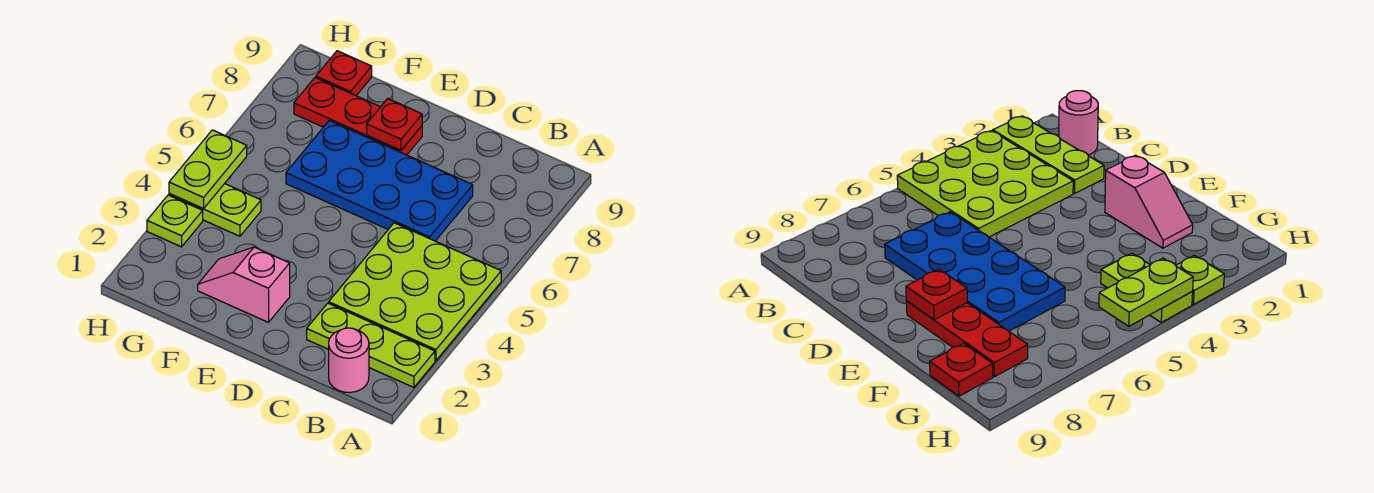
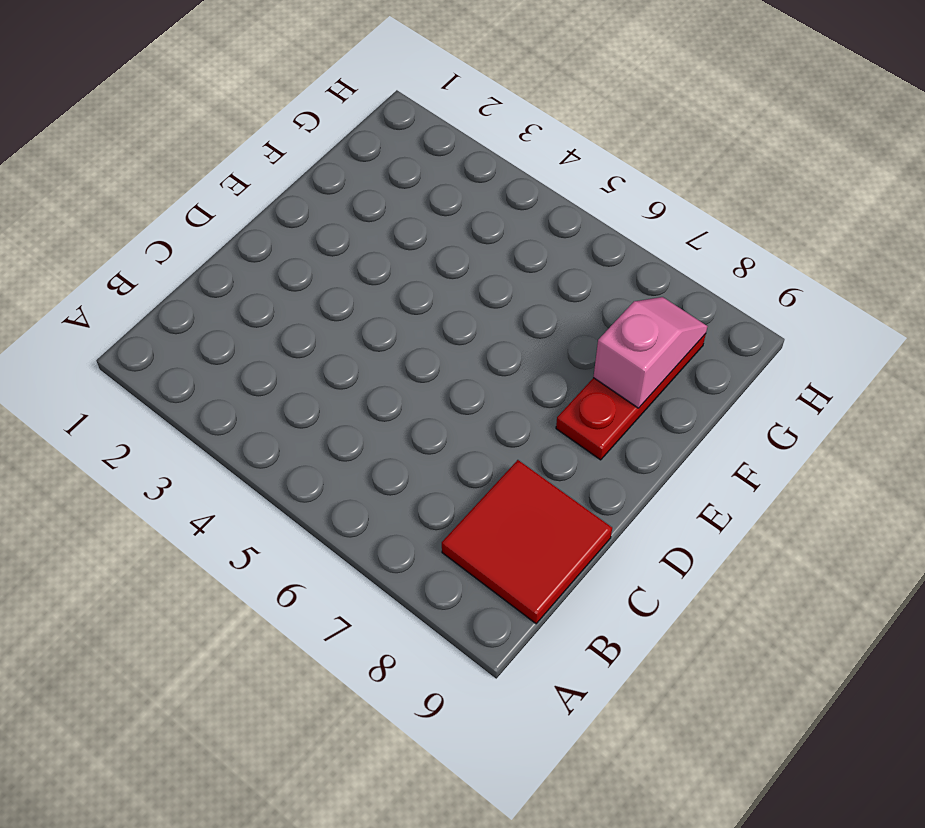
red tile B8:C9 level 1 -> none
pink slope F8:G8 level 2 top F -> pink slope E2:F2 level 1 top E
none -> lime plate A2:C2 level 1
none -> lime plate A3:C5 level 1

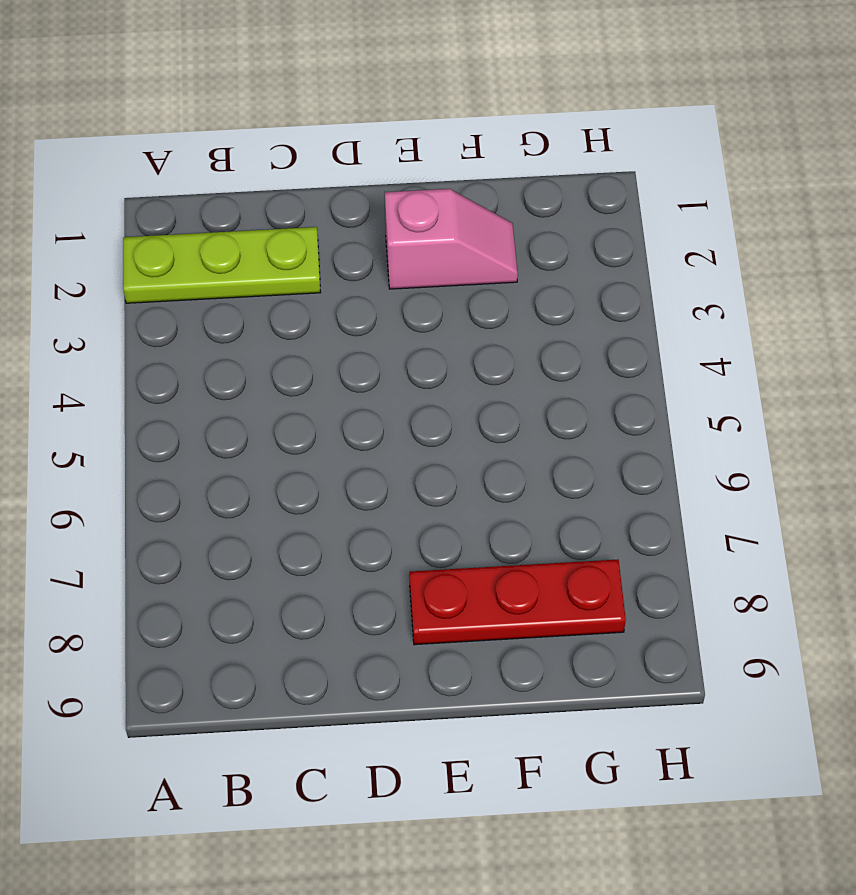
none -> lime plate A3:C5 level 1
none -> pink round brick B1 level 1

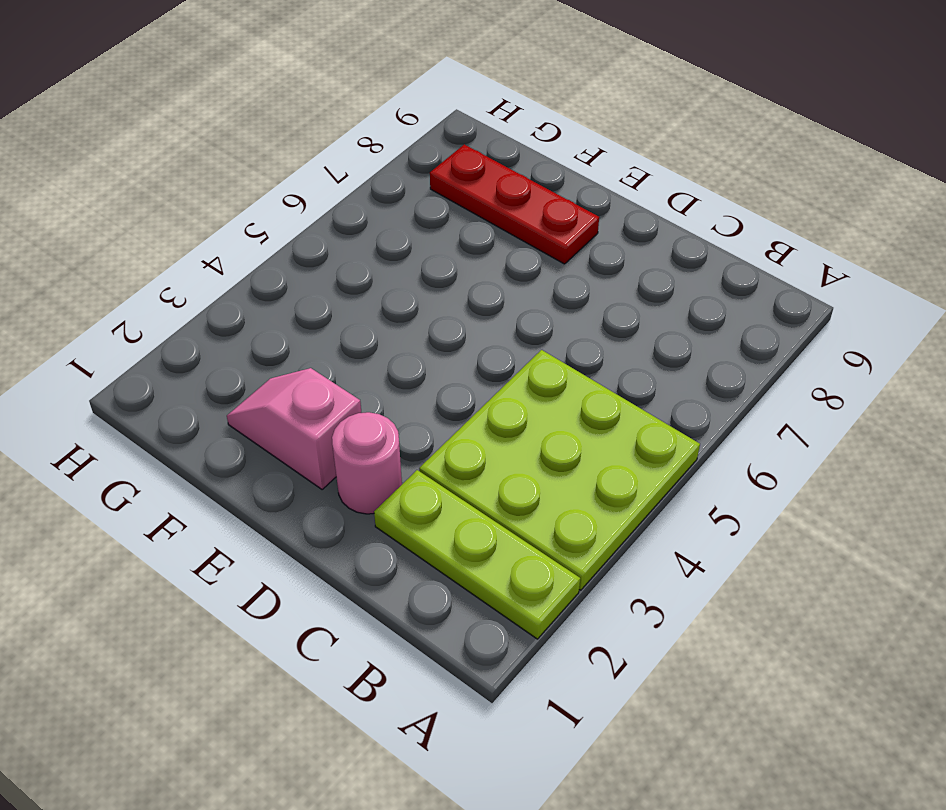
pink round brick D2 level 1 -> pink round brick B1 level 1
none -> blue plate C6:F7 level 1
none -> lime plate G4:H4 level 1

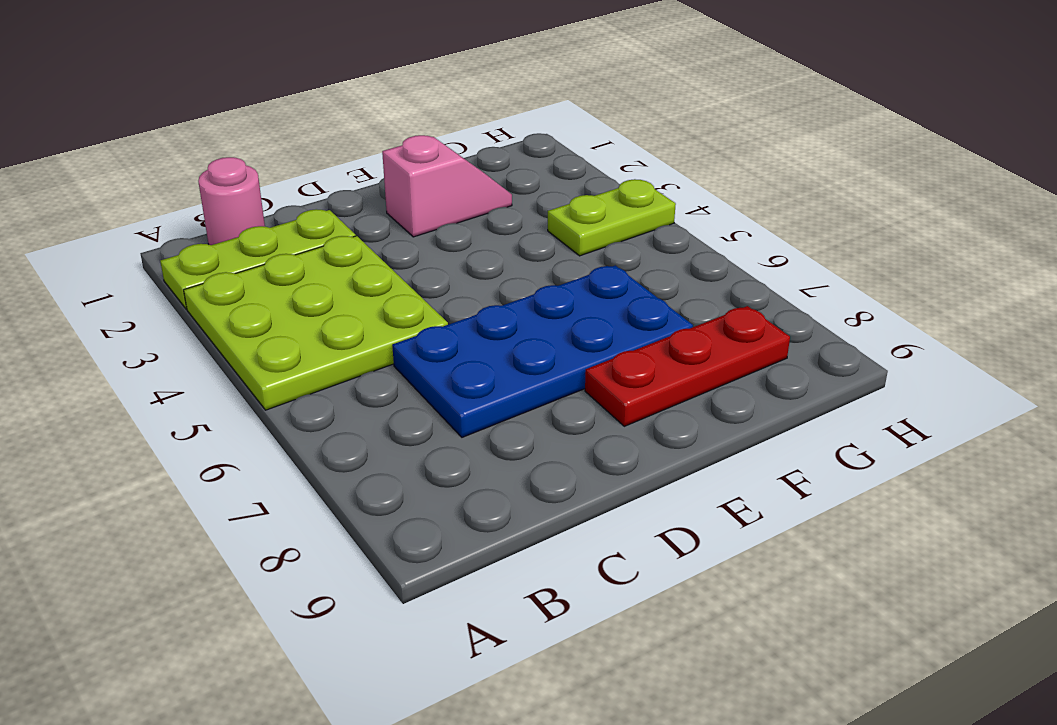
none -> red plate G9 level 1
none -> lime plate H3 level 1

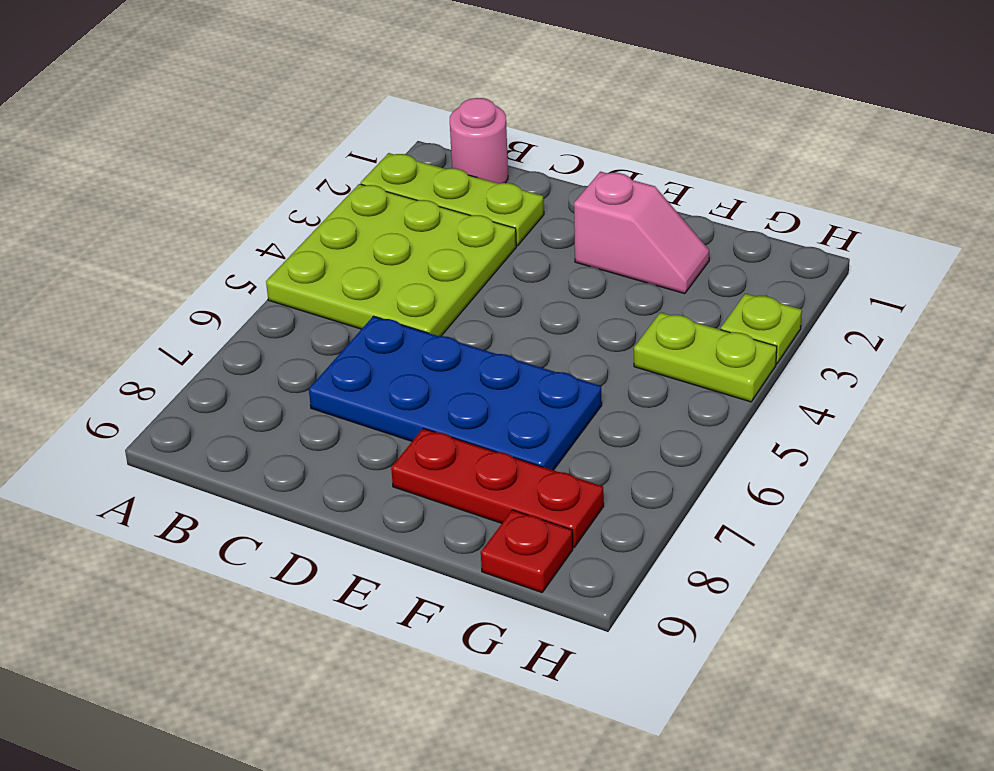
none -> red plate E8 level 2
none -> lime plate H4:H5 level 2

